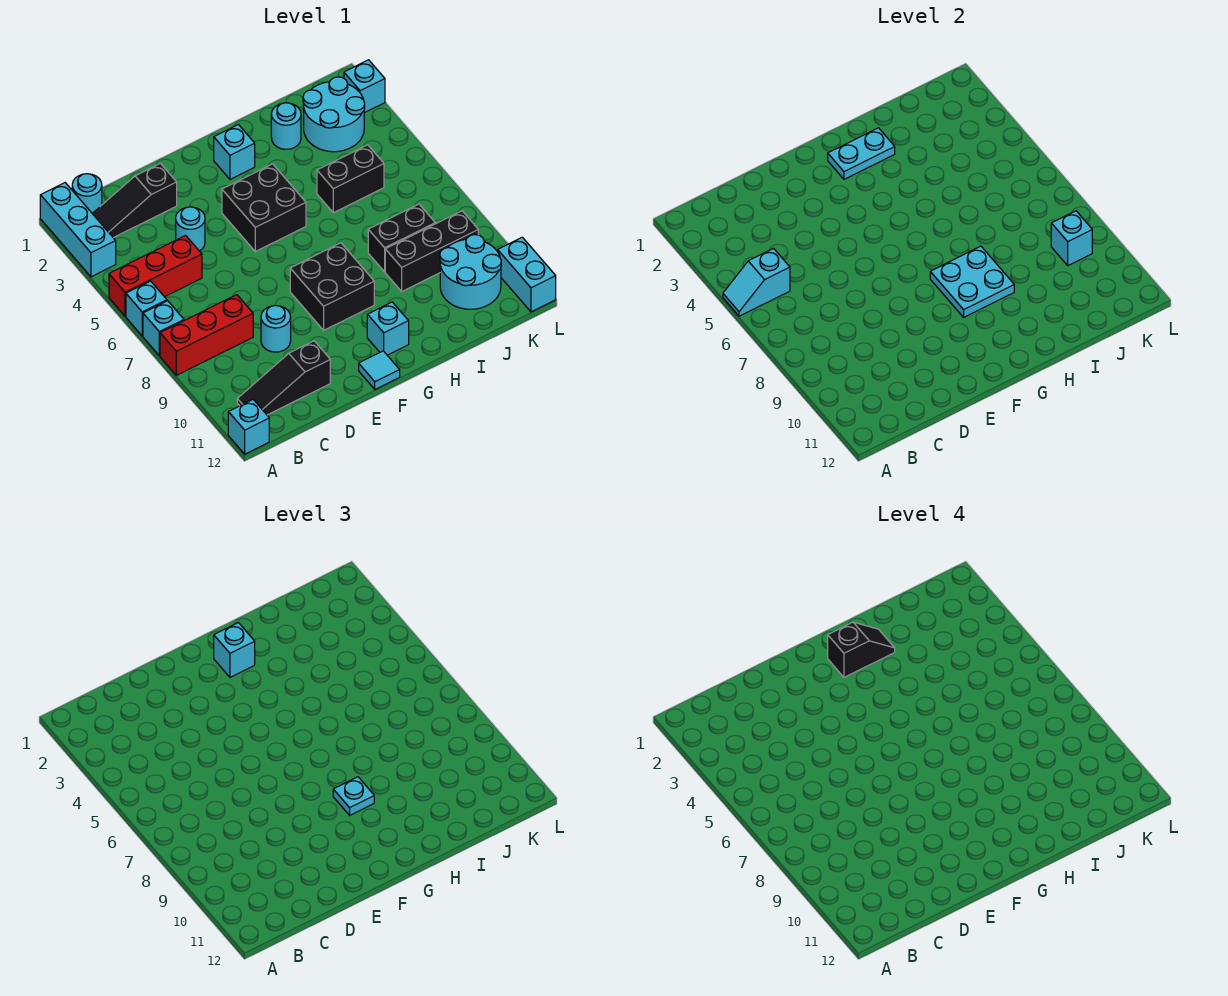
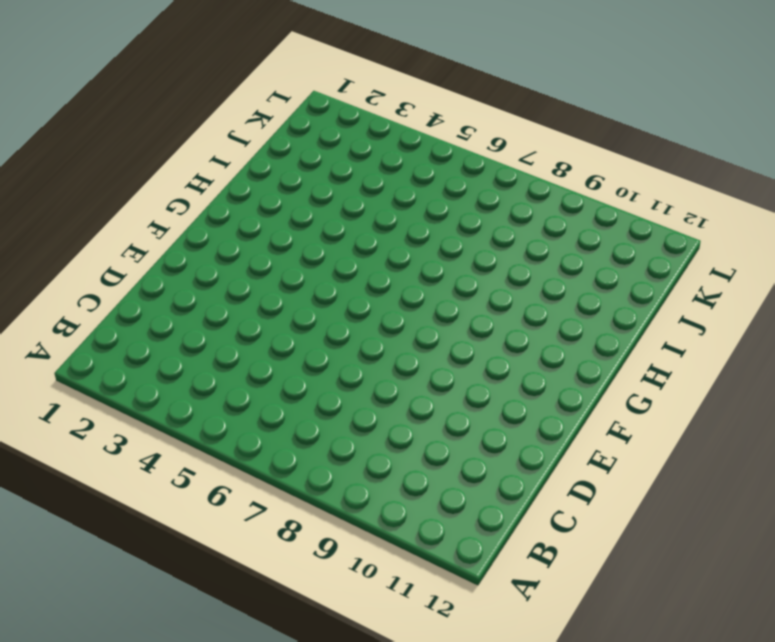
none -> cyan brick A1:A3 level 1
none -> red brick A5:C5 level 1
none -> cyan brick A6 level 1
none -> cyan brick A7 level 1

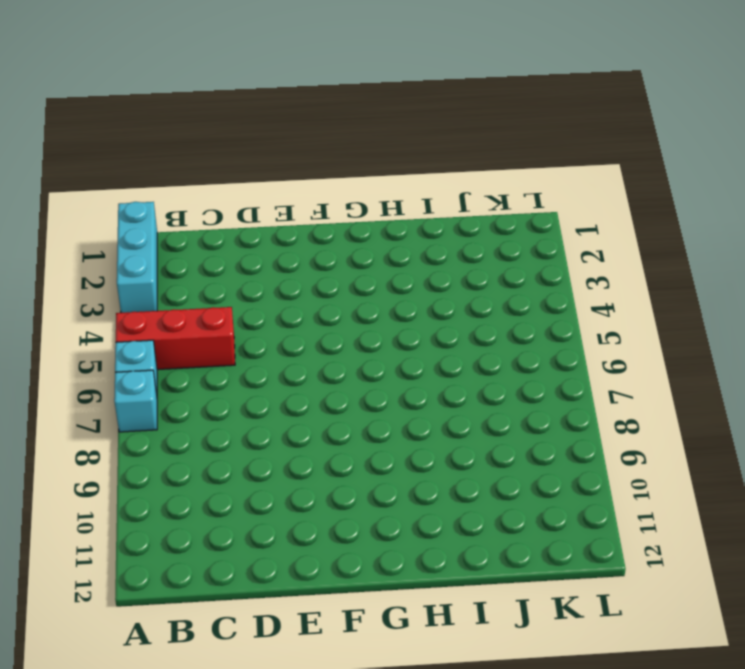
none -> red brick A8:C8 level 1
none -> cyan brick A12 level 1
none -> cyan round brick B1 level 1
none -> black slope B2:D2 level 1 top D

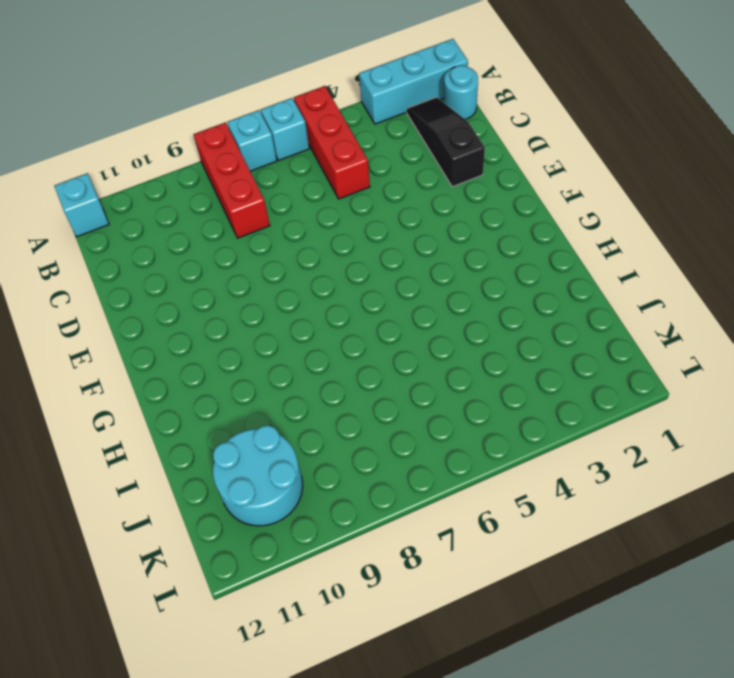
none -> black slope B11:D11 level 1 top D
none -> cyan round brick D4 level 1
none -> cyan round brick D9 level 1
none -> black brick F4:G5 level 1

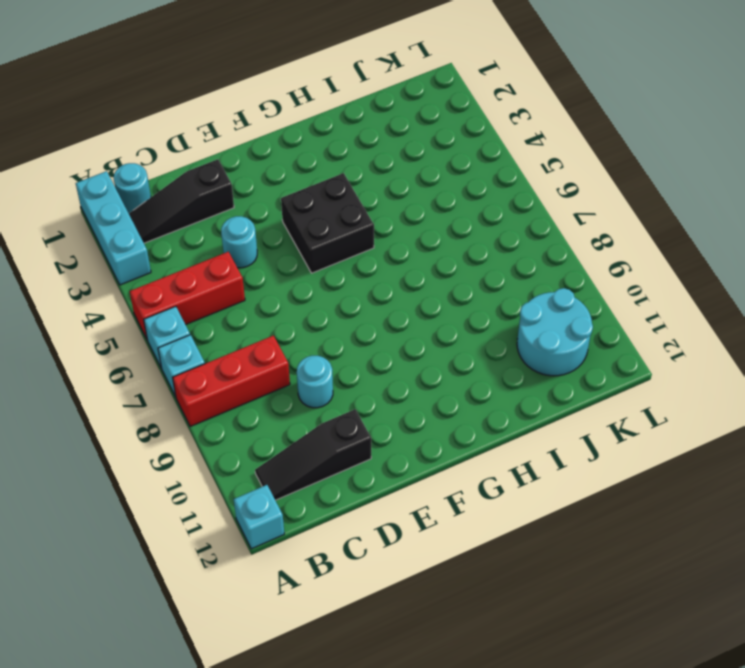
none -> black brick F8:G9 level 1
none -> cyan tile F12 level 1
none -> cyan brick G2 level 1
none -> cyan brick G11 level 1

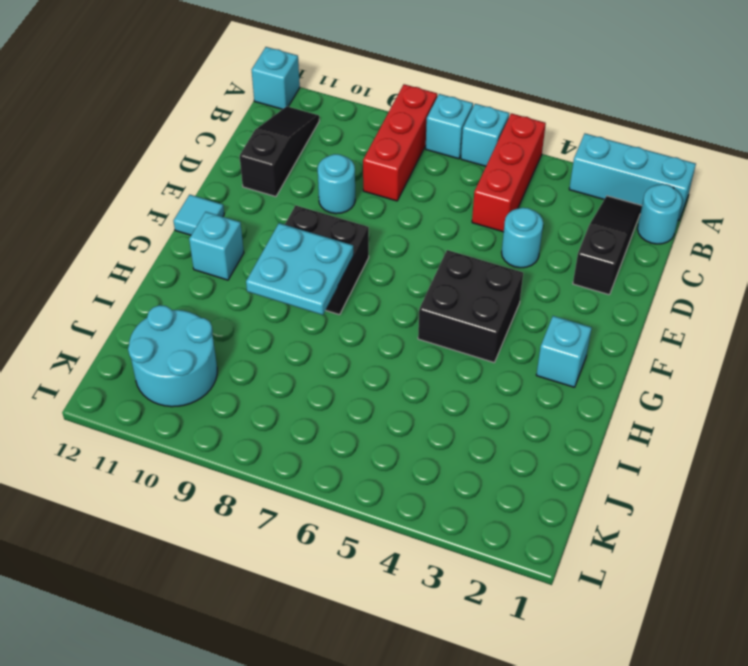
none -> cyan round brick I2 level 1
none -> black brick I5:J5 level 1
none -> black brick I8:J8 level 1
none -> black brick I9:K9 level 1

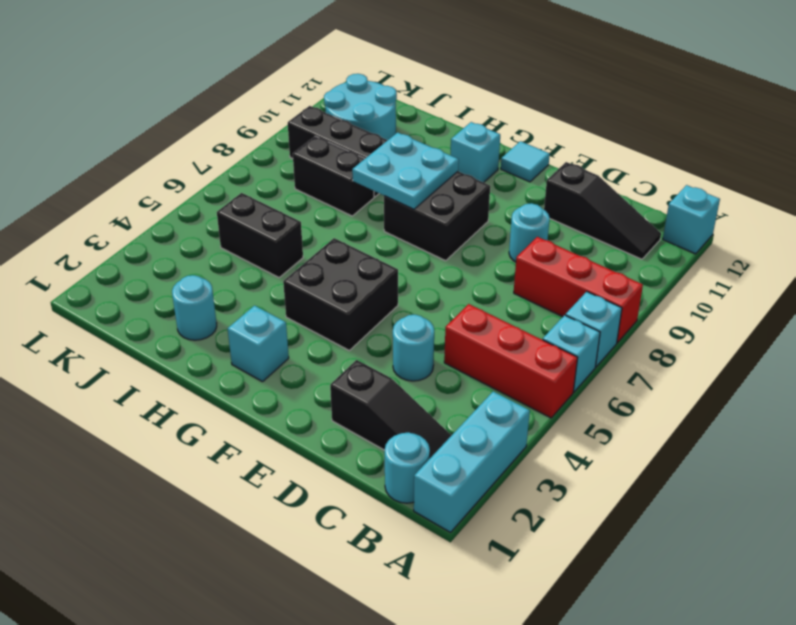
none -> cyan round brick J2:K3 level 1
none -> cyan brick L2 level 1
none -> cyan brick L11:L12 level 1
none -> cyan slope A5:B5 level 2 top B

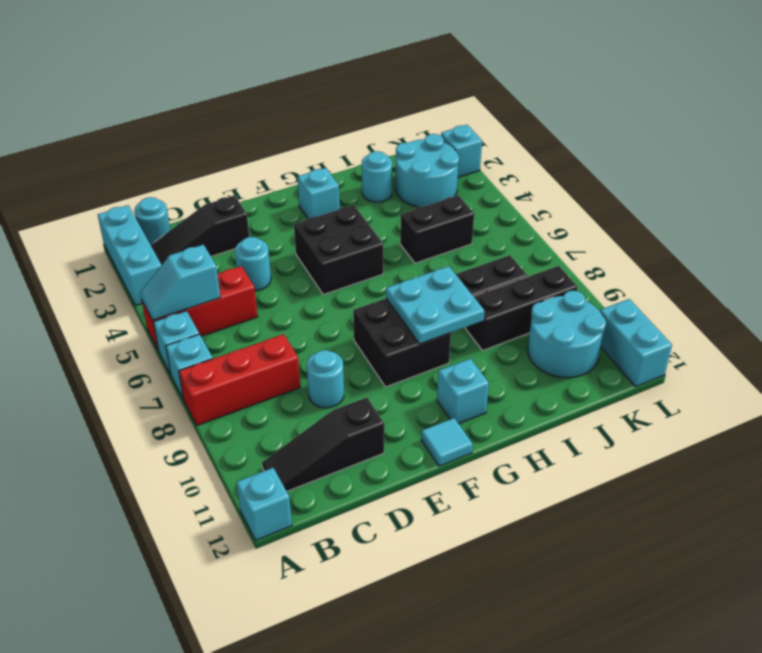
none -> cyan plate G2:H2 level 2
none -> cyan brick K9 level 2
none -> cyan brick G2 level 3
none -> cyan plate G9 level 3

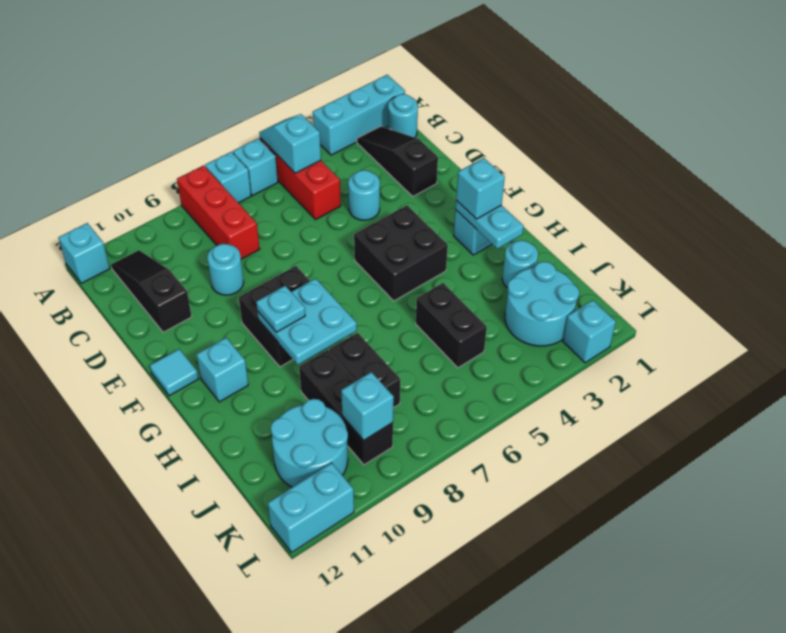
none -> black slope G2:H2 level 4 top G

